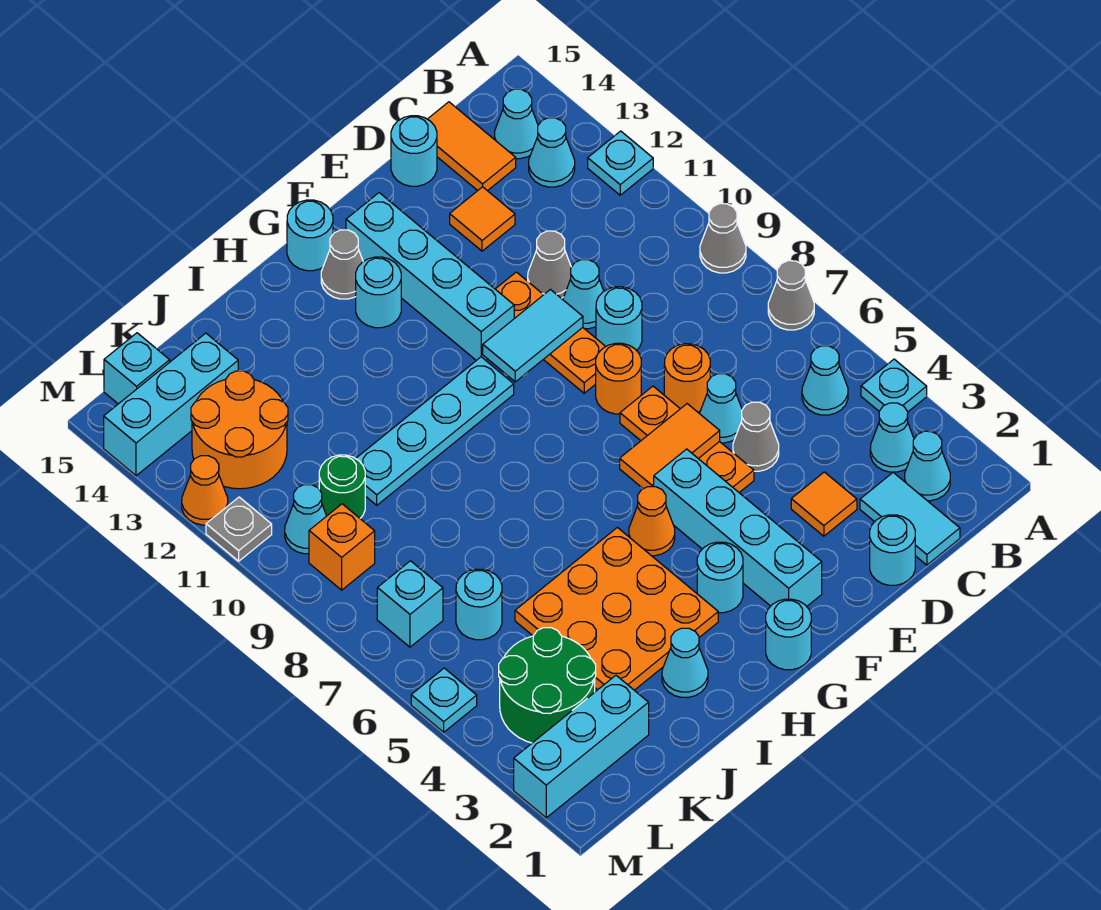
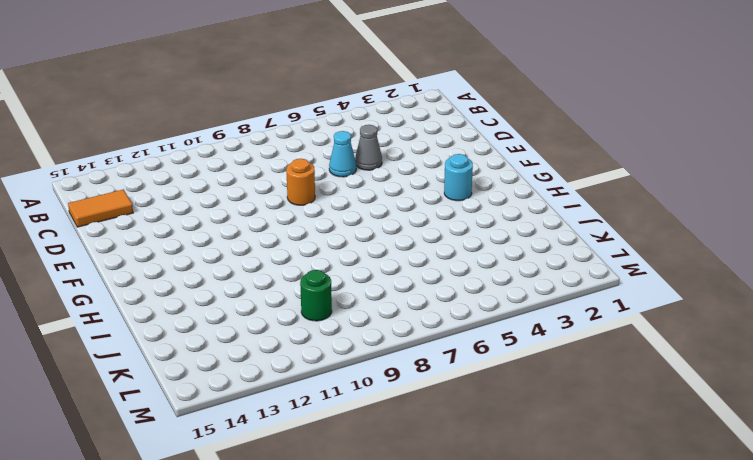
none -> cyan plate A4 level 1
none -> grey cone A7 level 1
none -> grey cone A9 level 1
none -> cyan plate A12 level 1

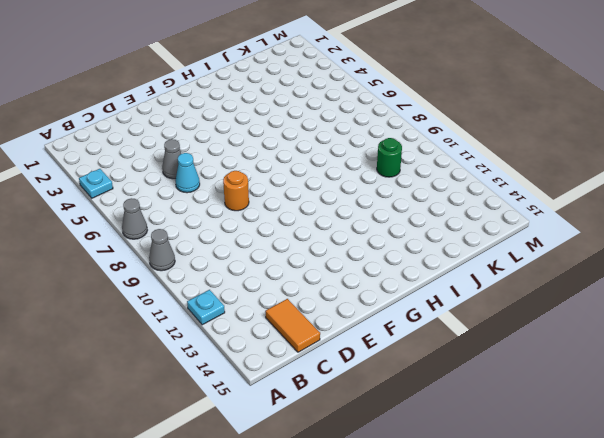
none -> cyan cone B2 level 1
none -> cyan cone B3 level 1
none -> cyan cone B5 level 1
none -> cyan cone B13 level 1

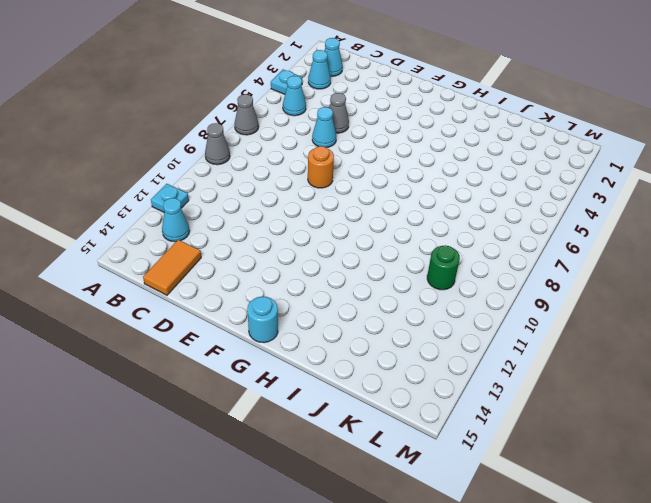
none -> cyan cone B14 level 1
none -> cyan tile C1:C2 level 1
none -> cyan round brick D1 level 1
none -> orange tile D3 level 1

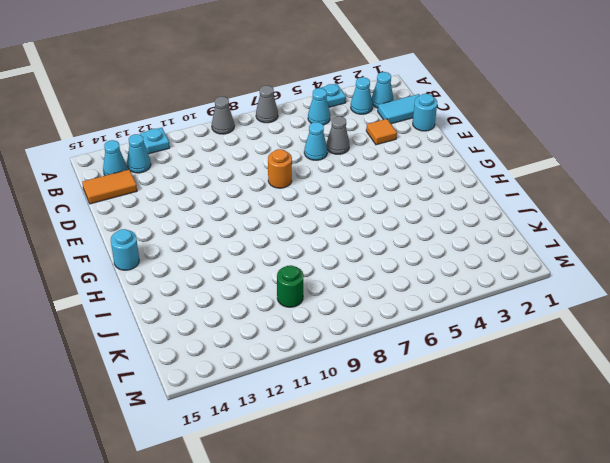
none -> orange round brick D7 level 1
none -> cyan round brick D9 level 1
none -> cyan cone D10 level 1
none -> grey cone D11 level 1

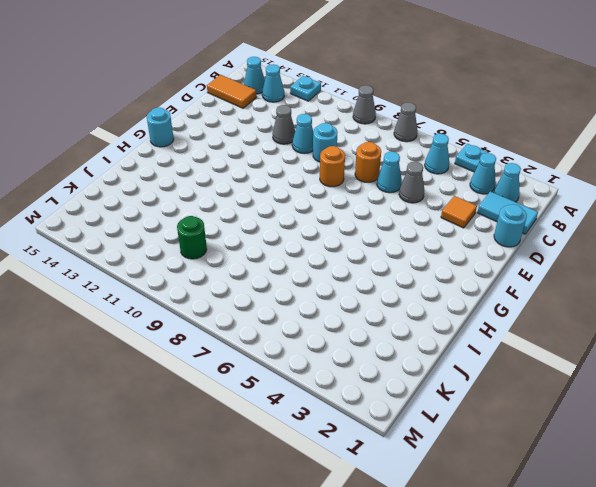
none -> orange tile D13 level 1
none -> cyan round brick D15 level 1
none -> orange plate E5:E7 level 1
none -> orange plate E9:E11 level 1

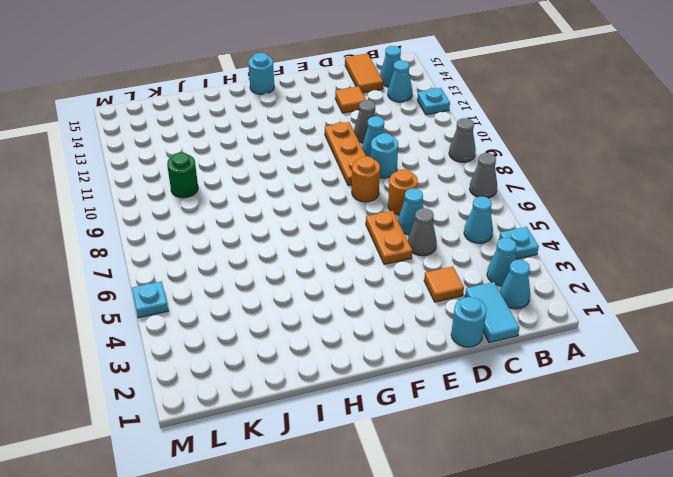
orange plate E5:E6 level 1 -> orange plate E5:E7 level 1
none -> cyan round brick D15 level 1
none -> cyan brick F2:F5 level 1
none -> cyan brick F11:F14 level 1
none -> cyan round brick G1 level 1

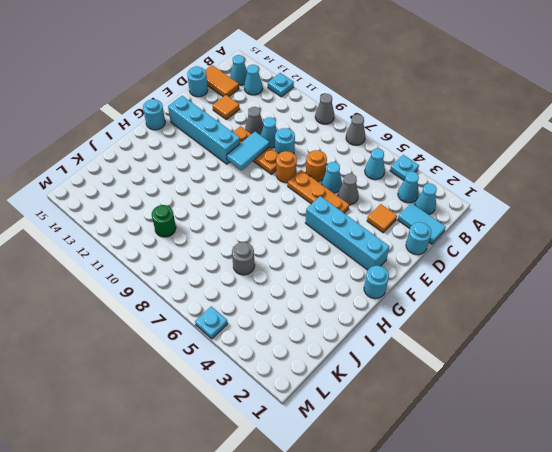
grey round brick J6 level 1 -> none
none -> cyan round brick G3 level 1
none -> orange cone G5 level 1
none -> cyan plate G10:J10 level 1
none -> cyan round brick G13 level 1

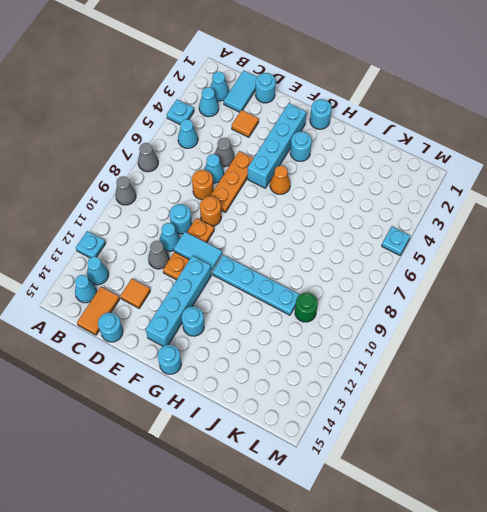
none -> grey cone G14 level 1
none -> orange plate H3:J5 level 1
none -> cyan cone I2 level 1
none -> cyan brick K2:M2 level 1

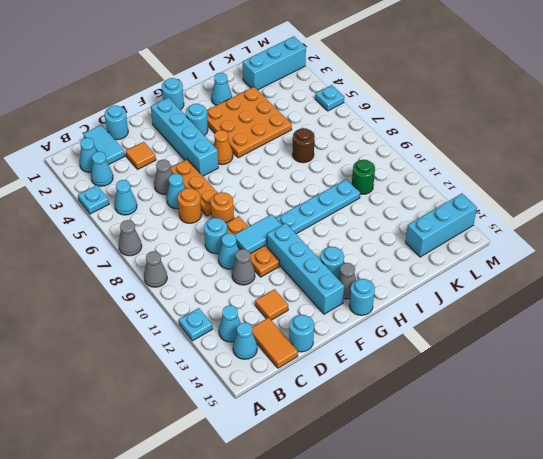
brown round brick J7 level 1 -> none
none -> green round brick K3:L4 level 1
none -> cyan round brick K6 level 1
none -> orange round brick K12:L13 level 1
none -> cyan brick L7 level 1

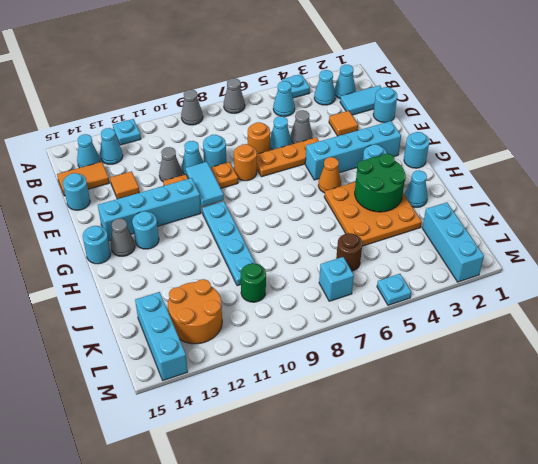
green round brick H3:I4 level 2 -> green round brick K3:L4 level 1
brown round brick K6 level 1 -> cyan round brick K6 level 1
none -> orange brick L9 level 1
none -> cyan cone L10 level 1
none -> cyan brick L15 level 1
none -> grey plate M11 level 1

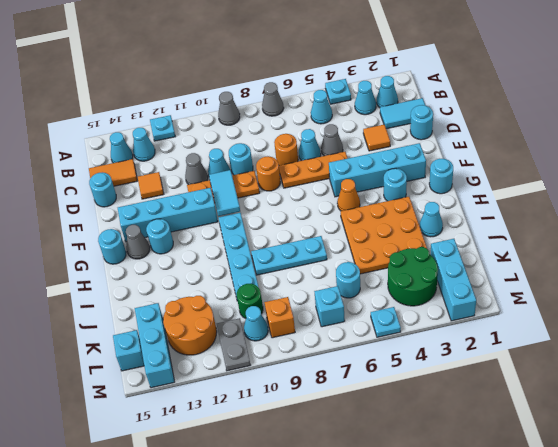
cyan plate I7:I9 level 1 -> none
grey plate L11:M11 level 1 -> grey plate M11 level 1
none -> orange cone M12 level 1
none -> orange tile E6:F6 level 2

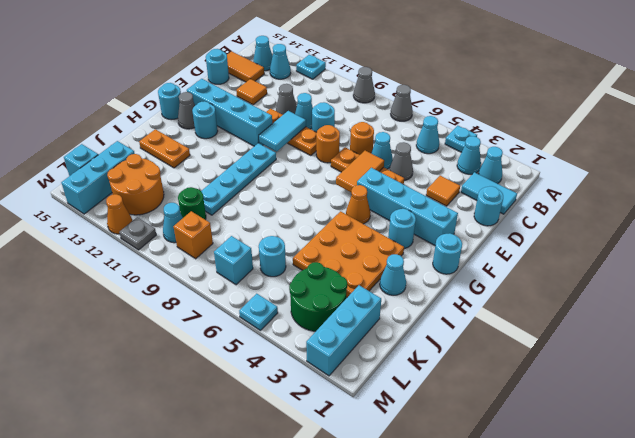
orange plate I13:I14 level 1 -> none

